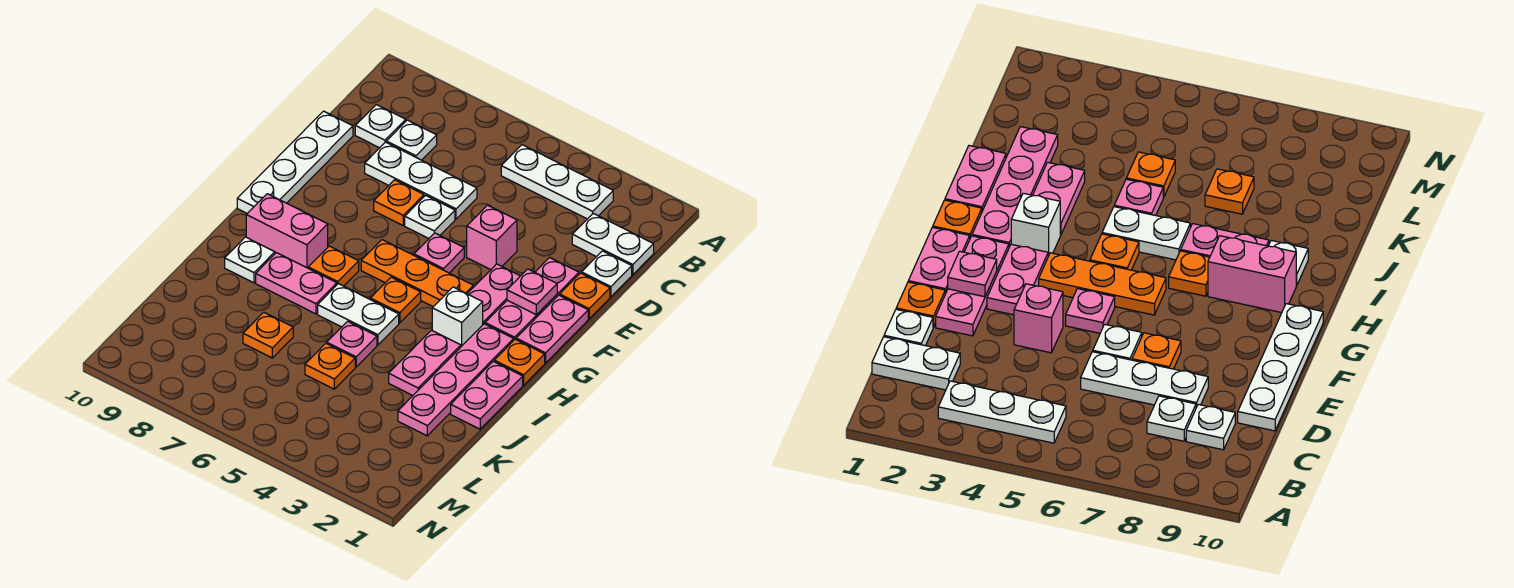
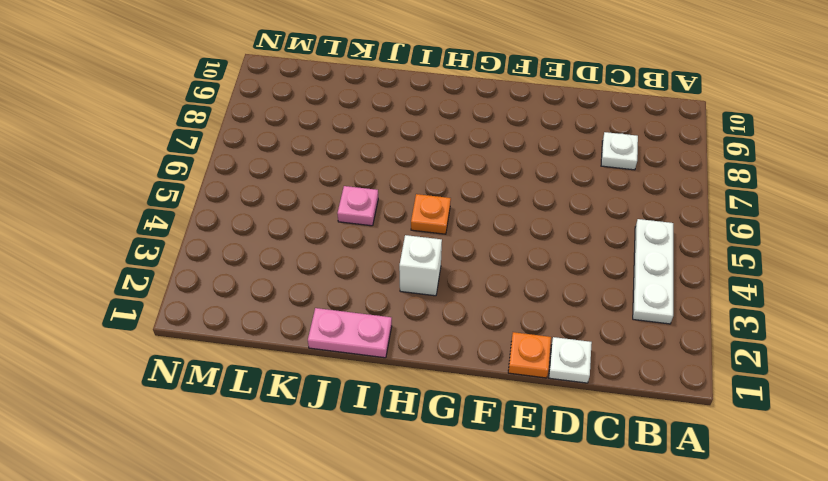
none -> white plate C1:C2 level 1
none -> white plate C9 level 1
none -> white plate D6:D8 level 1
none -> white plate D10:G10 level 1

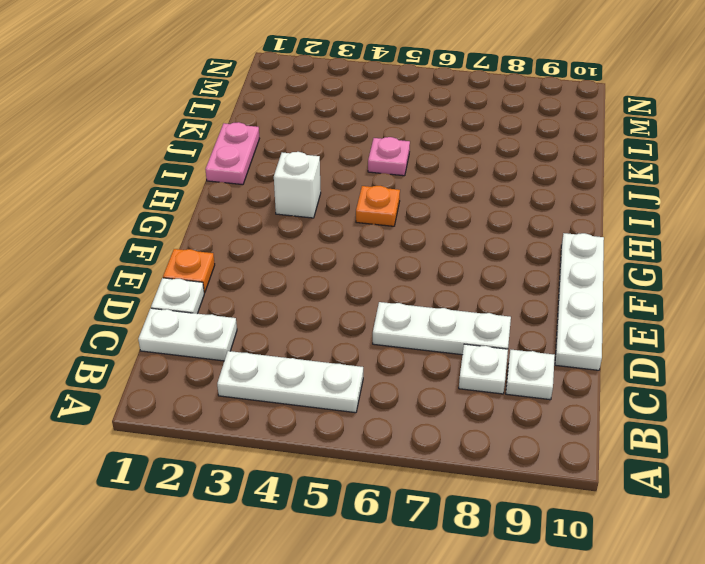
none -> pink plate E2:G2 level 1
none -> pink brick E4 level 1
none -> white plate E6 level 1
none -> orange plate E7 level 1

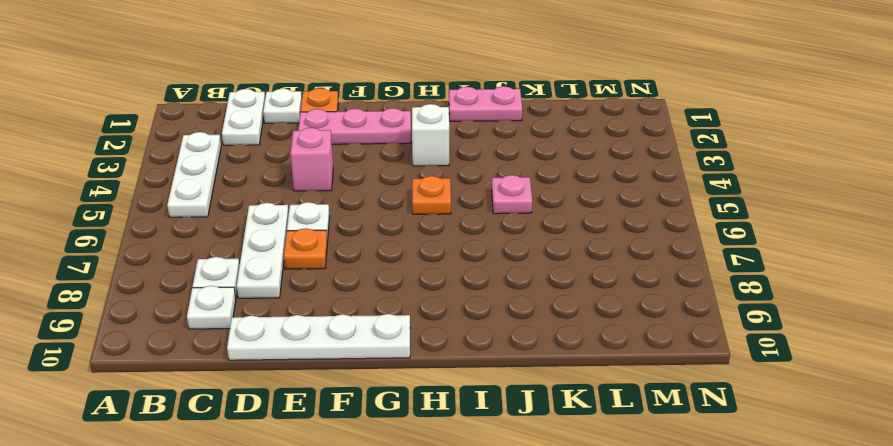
none -> pink plate F1:G1 level 1
none -> pink plate F3:G3 level 1
none -> pink plate F5 level 1
none -> orange plate G4:G6 level 1

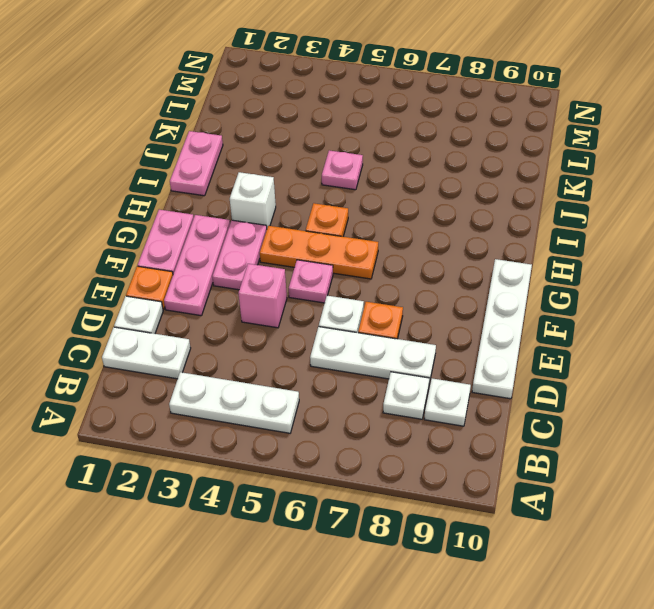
none -> orange plate H1 level 1
none -> pink plate H2:K2 level 1
none -> orange plate H7 level 1
none -> pink brick H8:H9 level 1

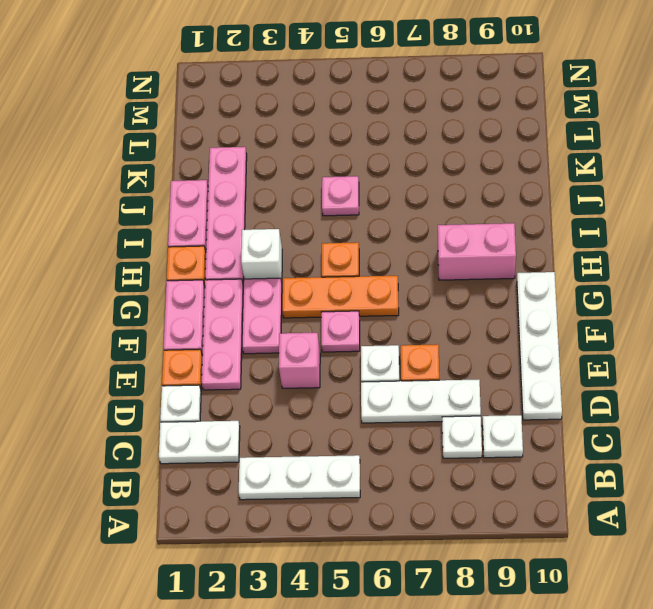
none -> orange plate H7 level 1
none -> pink plate I3:J3 level 1
none -> white plate I5:I6 level 1
none -> pink plate I7:I8 level 1

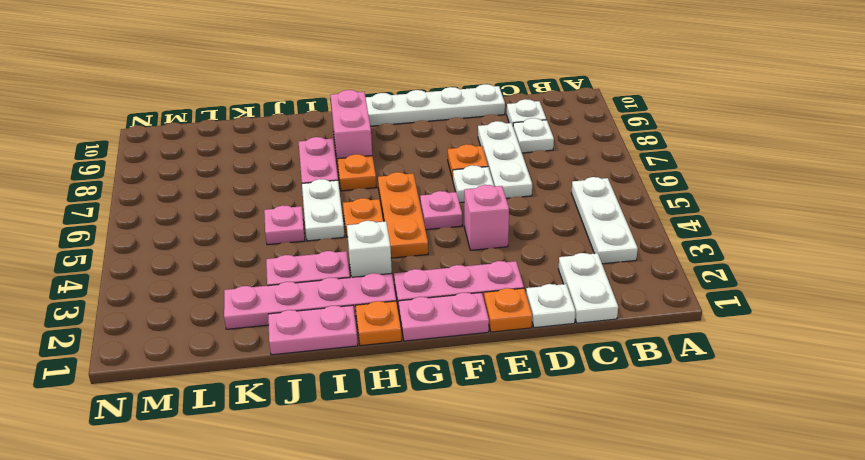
none -> pink plate F3:G3 level 1
none -> white plate I9 level 1
none -> orange plate K5 level 1
none -> orange plate K7 level 1

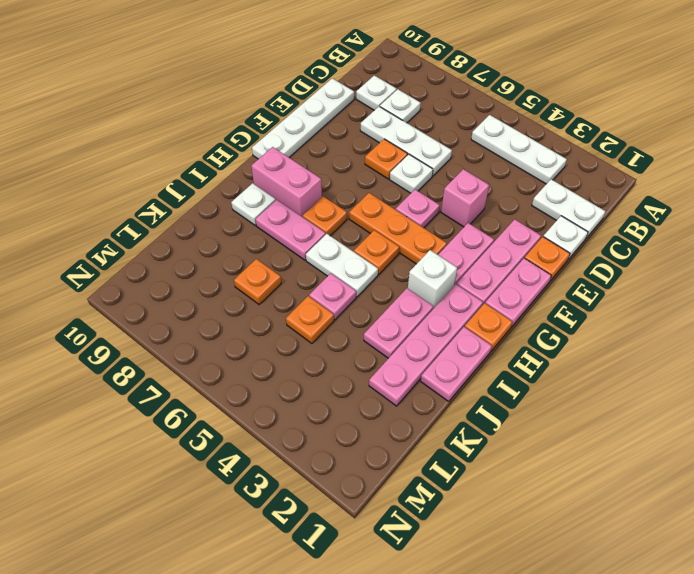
none -> pink plate F2 level 2

